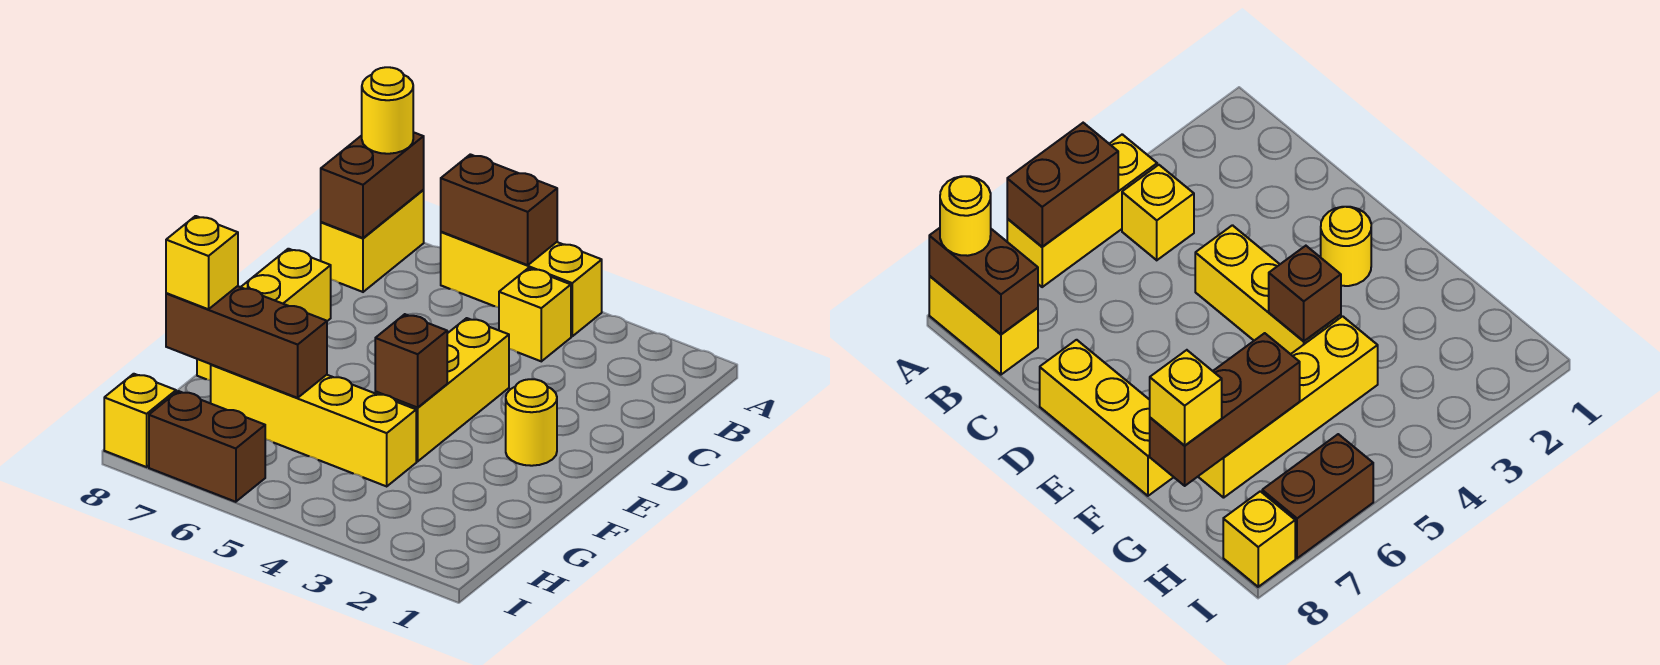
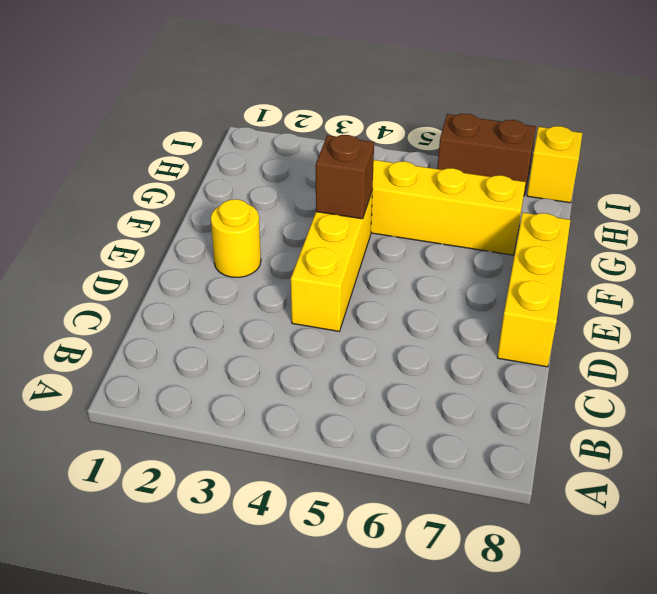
none -> yellow brick A4:A6 level 1
none -> yellow brick A8:B8 level 1
none -> yellow brick B4 level 1

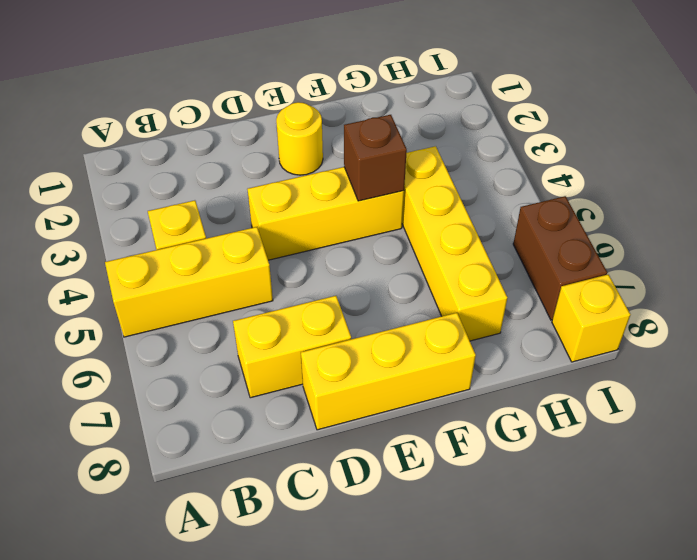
yellow brick A5:C5 level 1 -> yellow brick A4:A6 level 1
yellow brick C7:D7 level 1 -> yellow brick A8:B8 level 1
none -> brown brick A5:A6 level 2
none -> brown brick A8:B8 level 2
none -> brown brick G6:G8 level 2

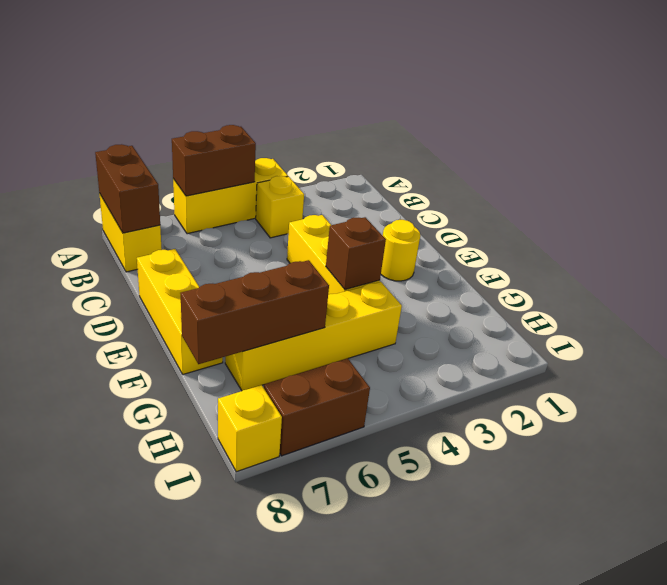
none -> yellow round brick A8 level 3
none -> yellow brick G8 level 3

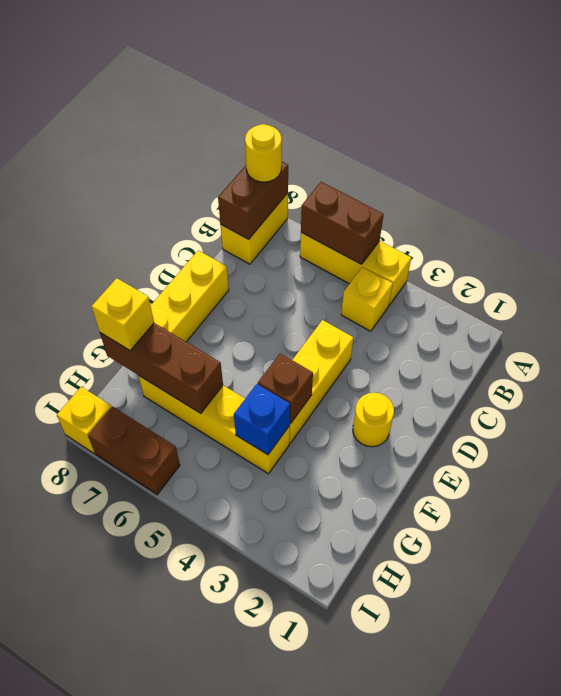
blue brick G4 level 2 -> none

